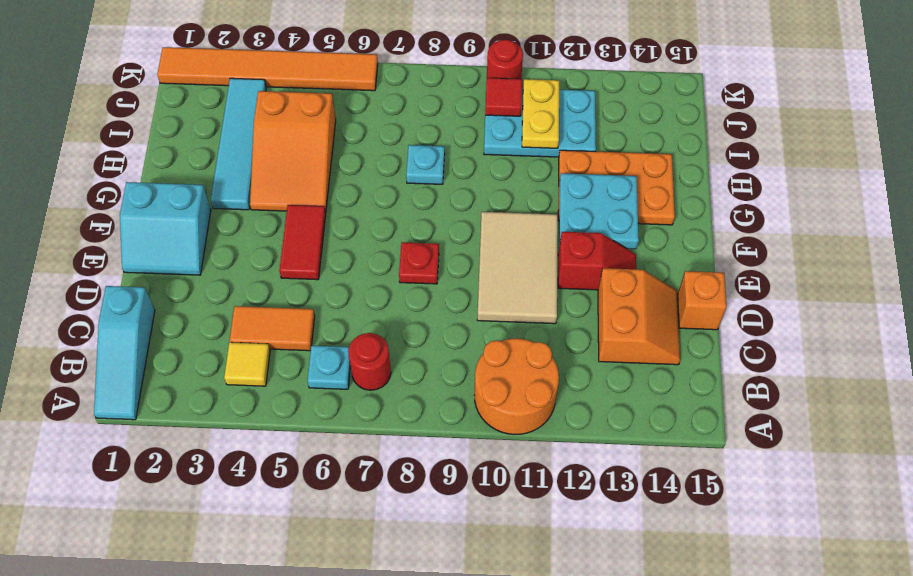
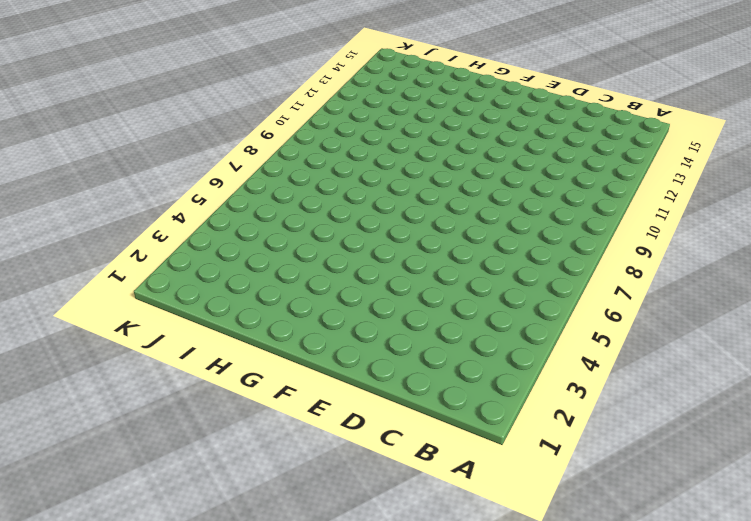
none -> cyan slope A1:C1 level 1 top C
none -> orange round brick A10:B11 level 1
none -> yellow tile B4 level 1

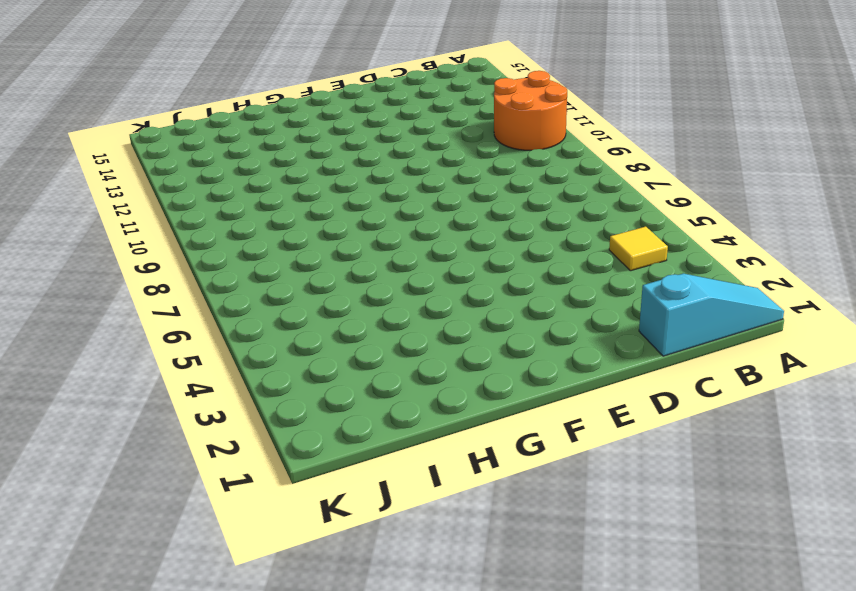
none -> cyan plate B6 level 1
none -> red round brick B7 level 1
none -> orange tile C4:C5 level 1

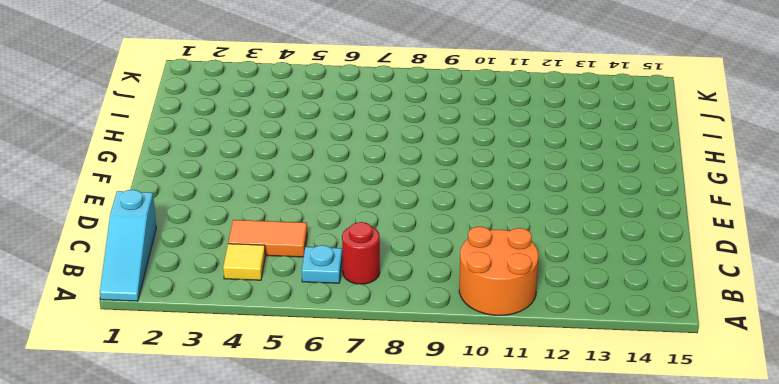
none -> orange slope C13:D14 level 1 top 13
none -> tan tile D10:F11 level 1
none -> orange brick D15 level 1

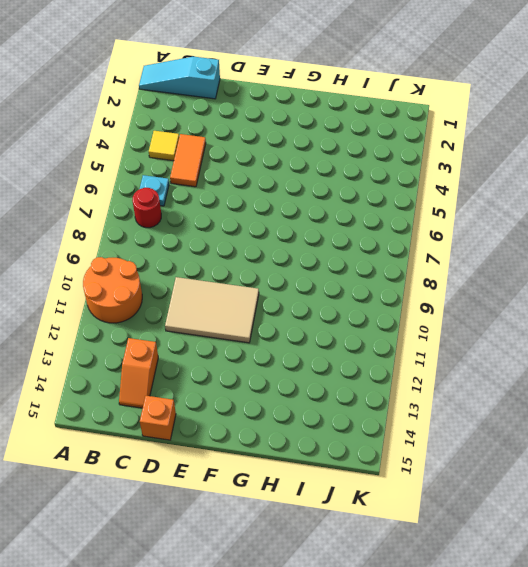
orange slope C13:C14 level 1 top 13 -> orange slope C13:D14 level 1 top 13
none -> cyan slope E1:F2 level 1 top F
none -> red tile E5:F5 level 1
none -> red plate E8 level 1

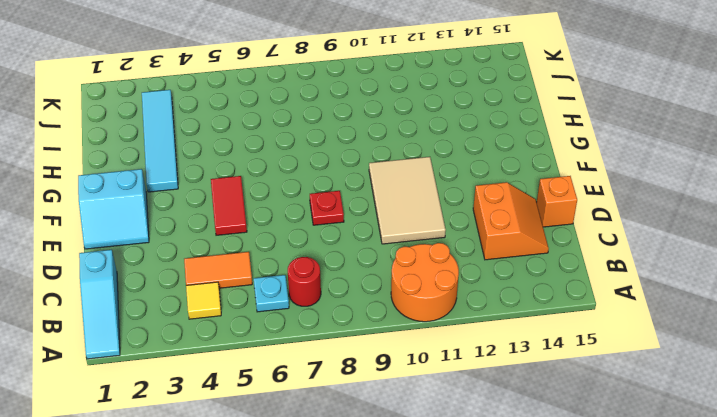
none -> red slope E12:E13 level 1 top 12
none -> orange slope G4:I5 level 1 top I
none -> orange plate G12:H14 level 1

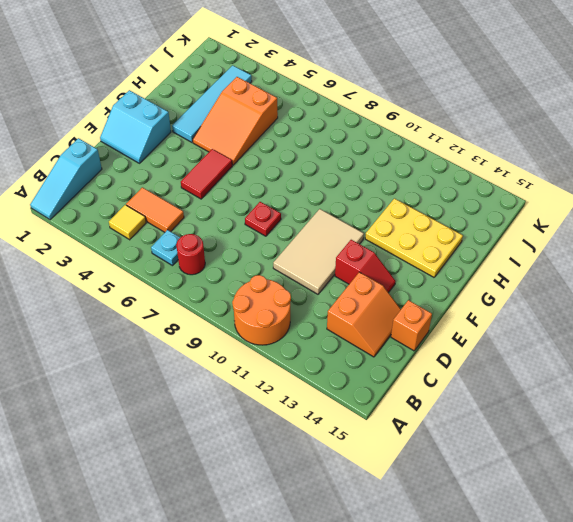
yellow plate G12:H14 level 1 -> orange plate G12:H14 level 1
none -> cyan plate H8 level 1
none -> cyan plate I10:J12 level 1
none -> orange tile K1:K6 level 1

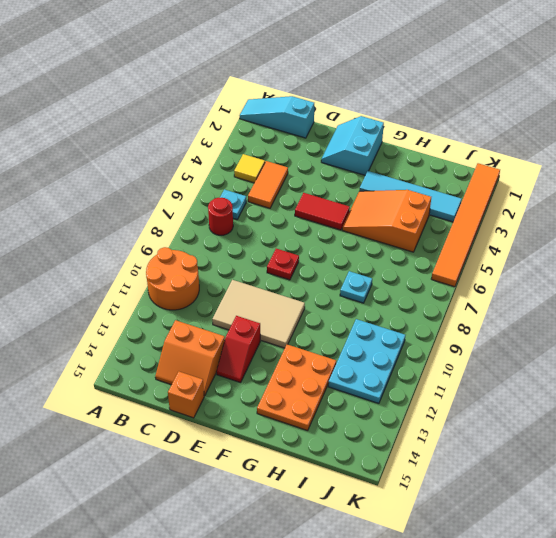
none -> red round brick K10 level 1
none -> cyan plate F12:G13 level 2
none -> yellow plate I11:J11 level 2

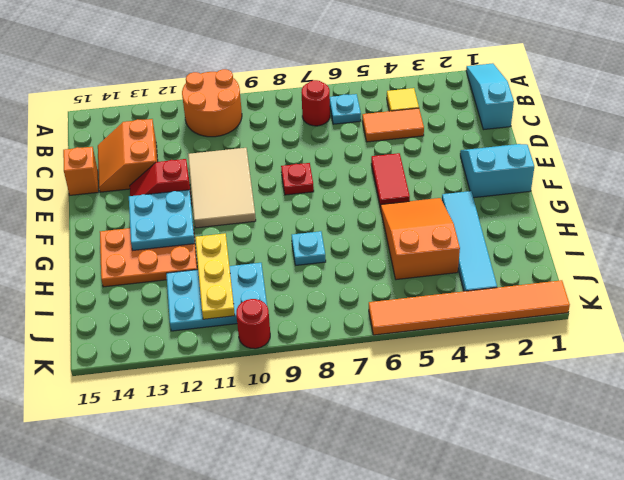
yellow plate H11:J11 level 2 -> yellow plate I11:J11 level 2
none -> red tile J10 level 2

